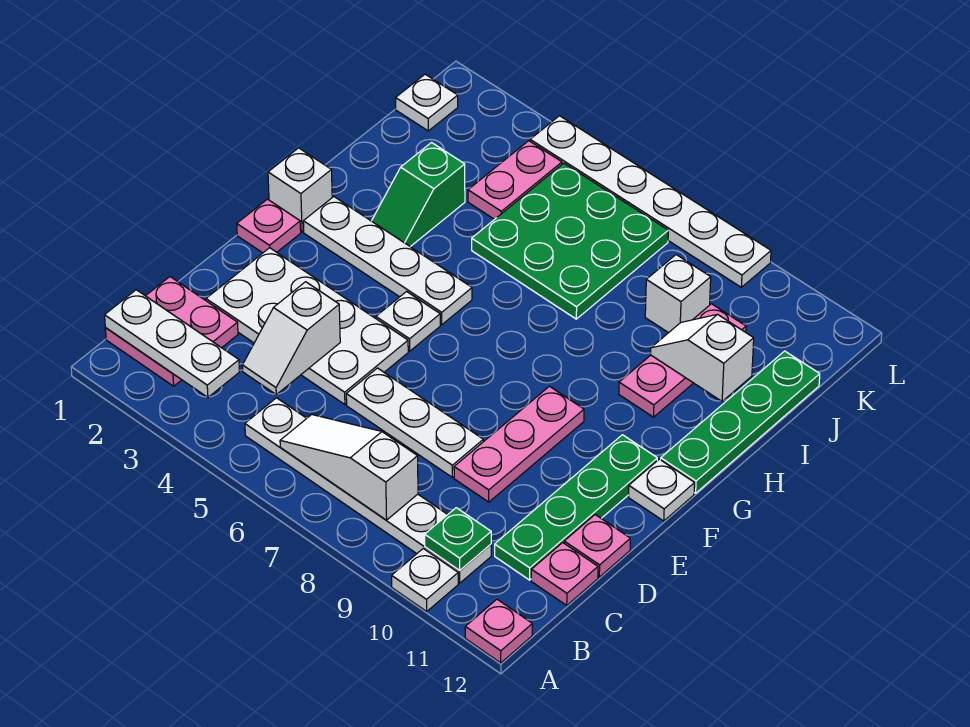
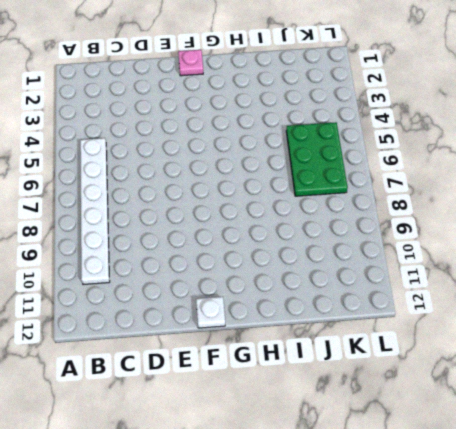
green plate J5:K7 level 1 -> green plate I5:K7 level 1
none -> white plate A10 level 1
none -> pink plate A12 level 1
none -> pink plate B1:C2 level 1

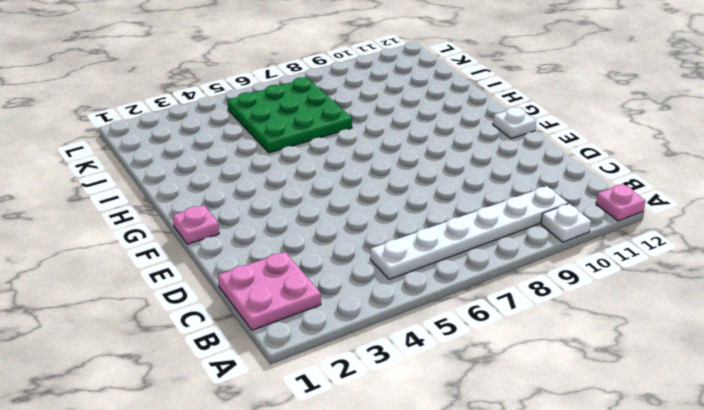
none -> green plate C11:F11 level 1
none -> pink plate C12 level 1
none -> white plate D2:E5 level 1

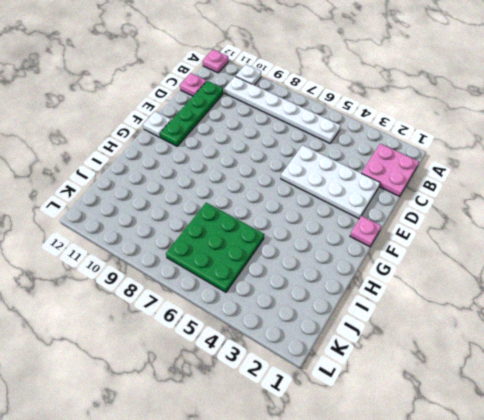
none -> white plate D6:D8 level 1
none -> pink plate D9:F9 level 1
none -> pink plate D12 level 1

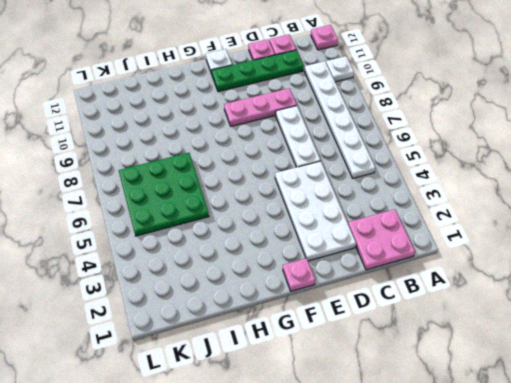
none -> white plate F5 level 1
none -> white brick G1 level 1
none -> white plate G2:G5 level 1

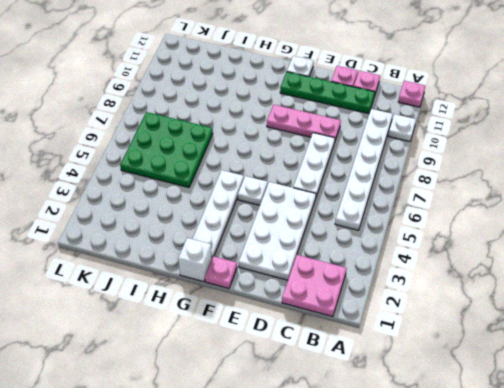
none -> green plate G12:J12 level 1
none -> green slope H3:I3 level 1 top I
none -> pink plate H10:J10 level 1

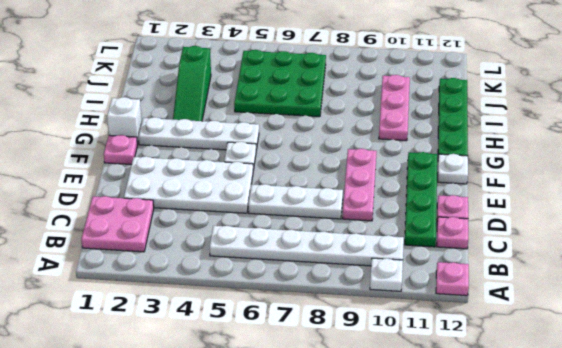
green slope H3:J3 level 1 top J -> green slope H3:I3 level 1 top I
none -> pink plate J4:K4 level 1
none -> white brick J9 level 1
none -> white plate K1 level 1

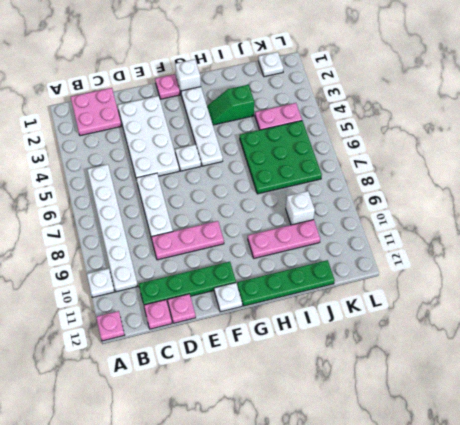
none -> white plate L4:L9 level 1
none -> white plate B1:B3 level 2
none -> white slope B6:B8 level 2 top 8

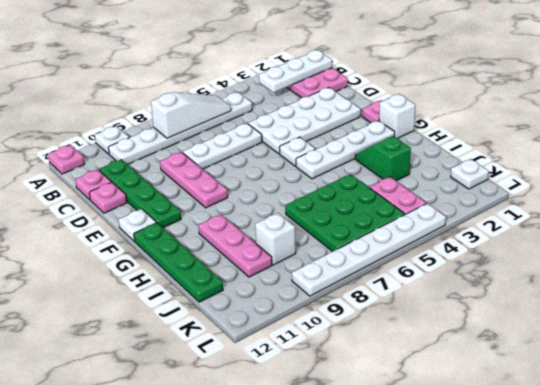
none -> green plate B10 level 2
none -> white slope C4:D4 level 2 top D
none -> white slope I10:I11 level 2 top 11

